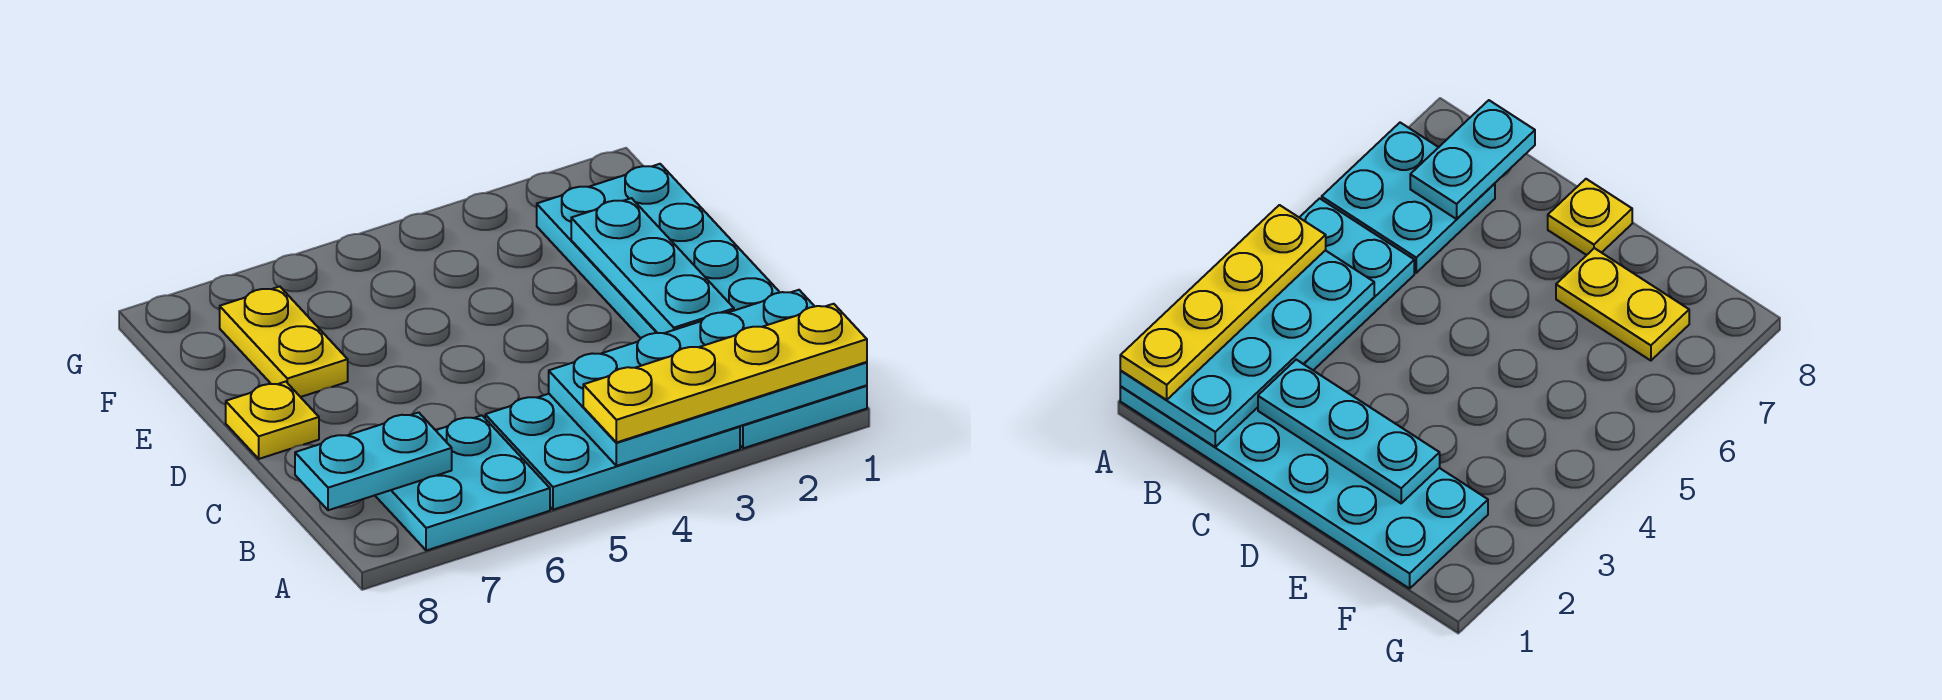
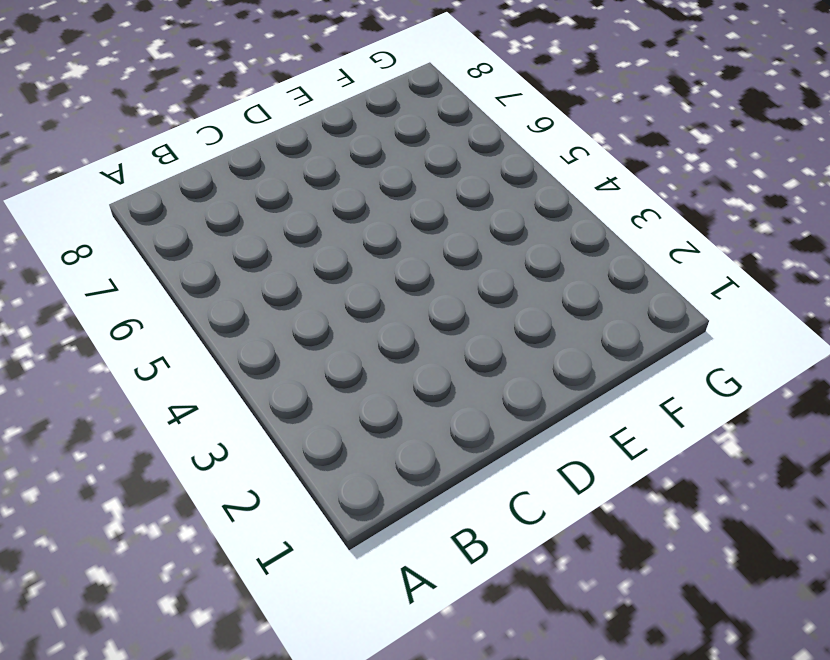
none -> cyan plate A1:F2 level 1
none -> cyan plate A3:B5 level 1

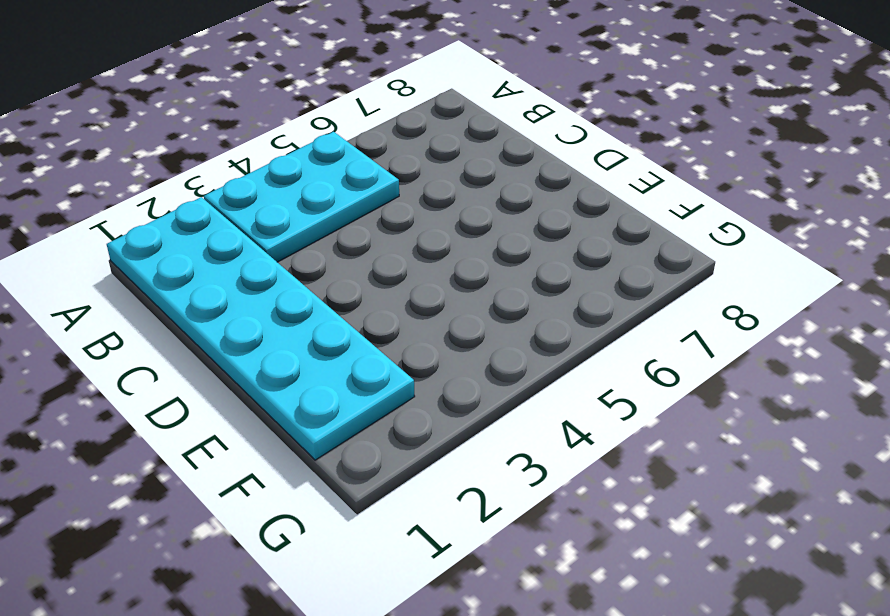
none -> cyan plate A6:B7 level 1
none -> yellow plate D8 level 1

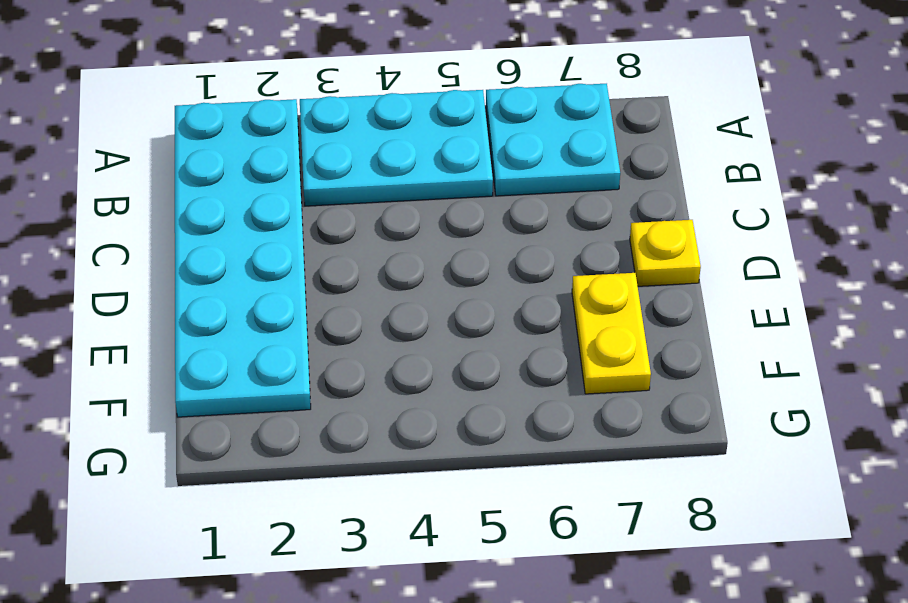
none -> cyan plate A1:B4 level 2
none -> cyan plate B7:B8 level 2

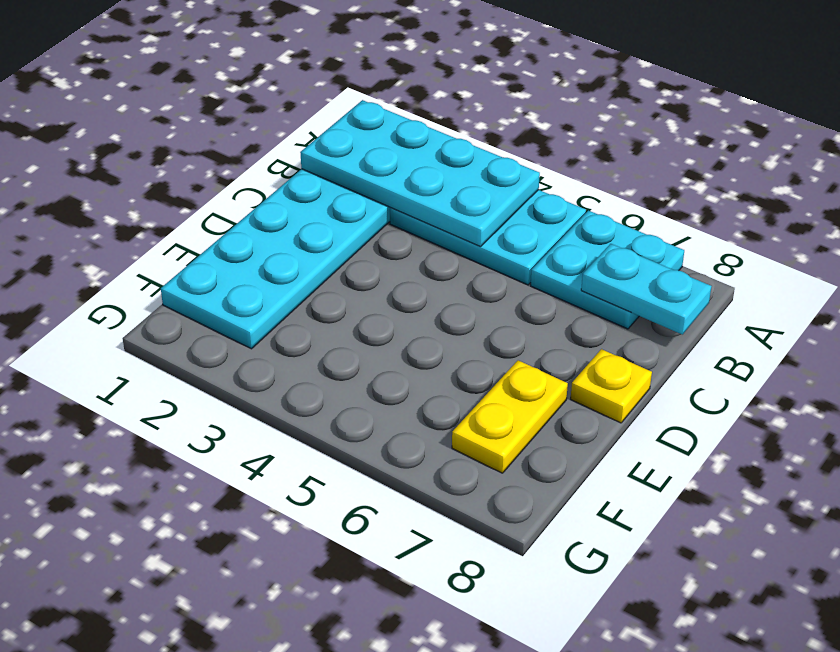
none -> cyan plate C2:E2 level 2
none -> yellow plate A1:A4 level 3

